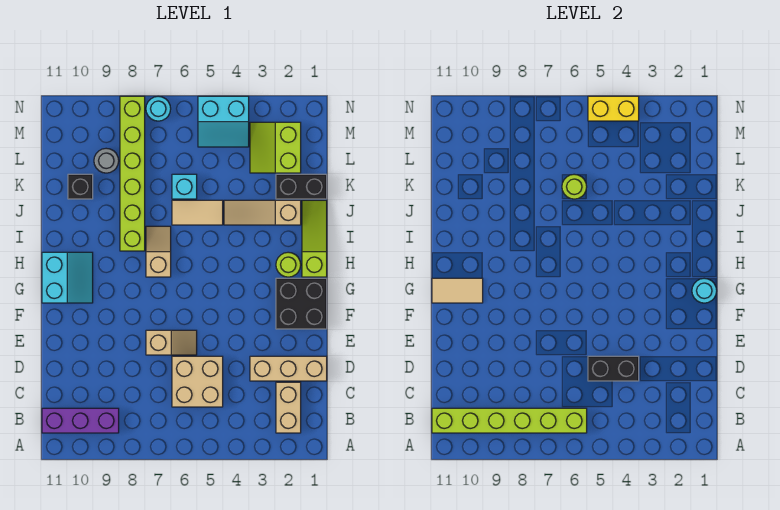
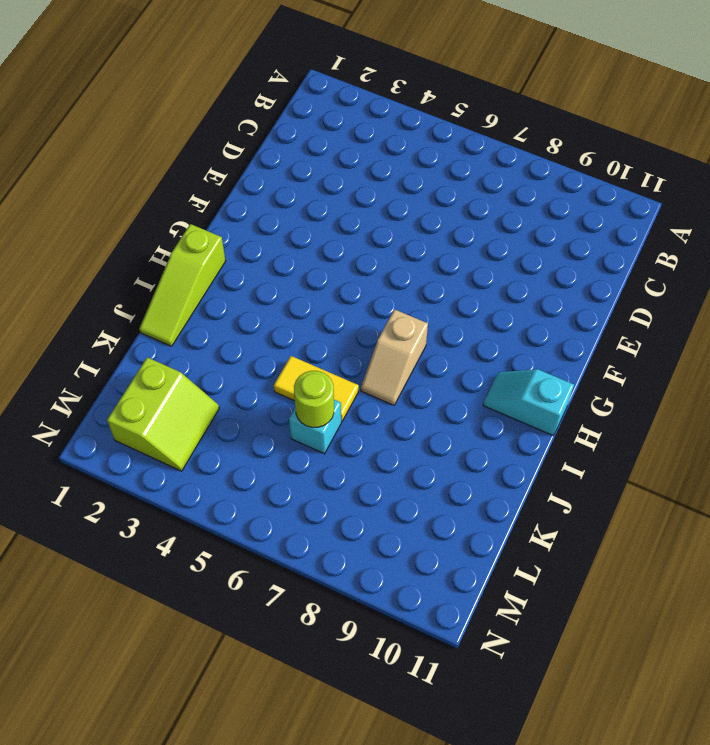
cyan slope H10:H11 level 1 top 11 -> cyan slope G10:H11 level 1 top 11
yellow tile J5:J6 level 1 -> tan tile J5:J6 level 1
none -> tan brick B2:C2 level 1
none -> purple brick B9:B11 level 1
none -> tan brick C5:D6 level 1

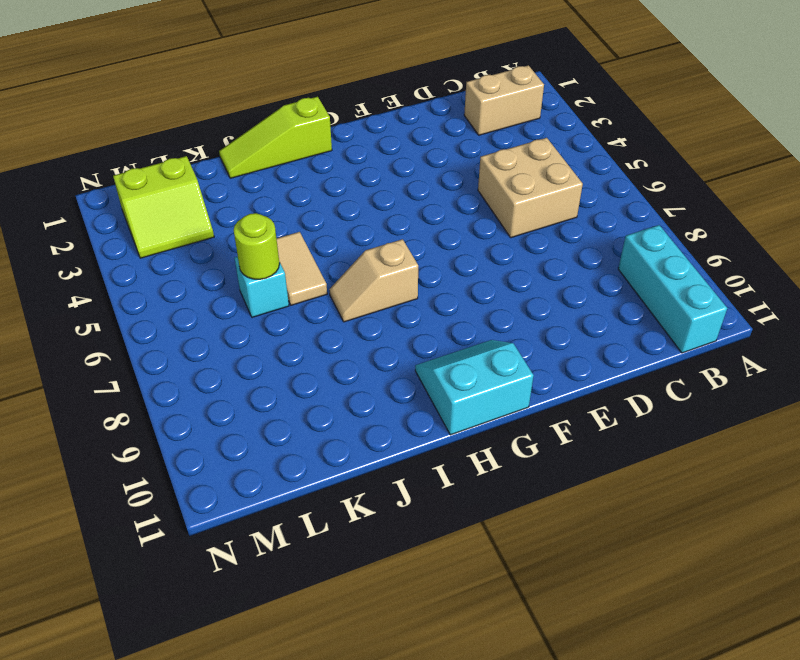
cyan brick B9:B11 level 1 -> purple brick B9:B11 level 1
none -> tan brick D1:D3 level 1
none -> tan slope E6:E7 level 1 top 7
none -> black brick F1:G2 level 1

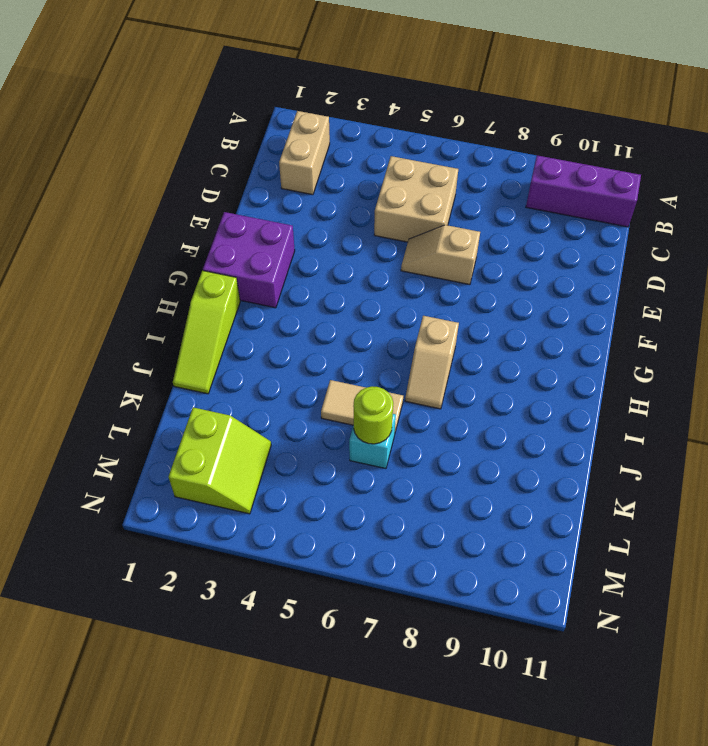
purple brick F1:G2 level 1 -> black brick F1:G2 level 1
none -> tan brick D1:D3 level 1
none -> cyan slope G10:H11 level 1 top 11
none -> lime round brick H2 level 1

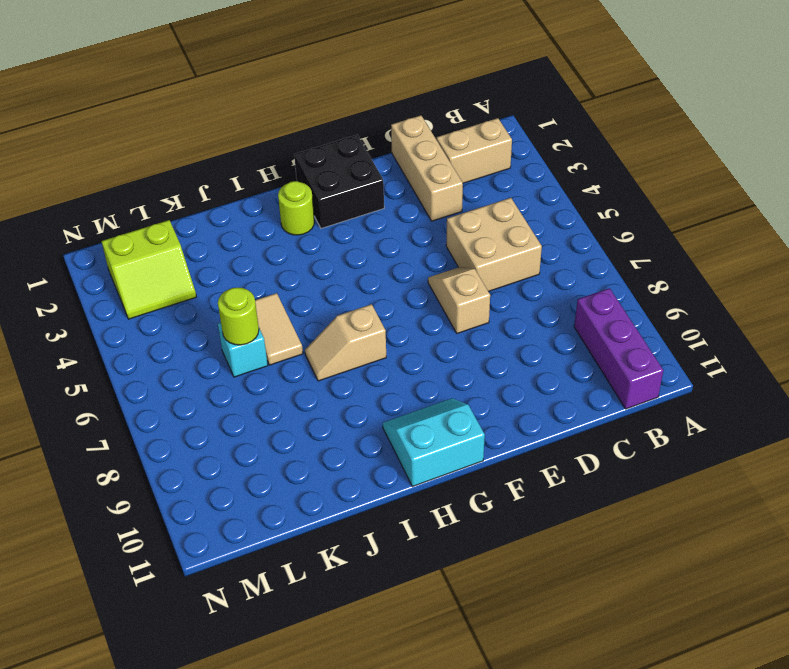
none -> lime slope H1:J1 level 1 top H
none -> lime brick I8:N8 level 1
none -> tan slope J2:J4 level 1 top 2

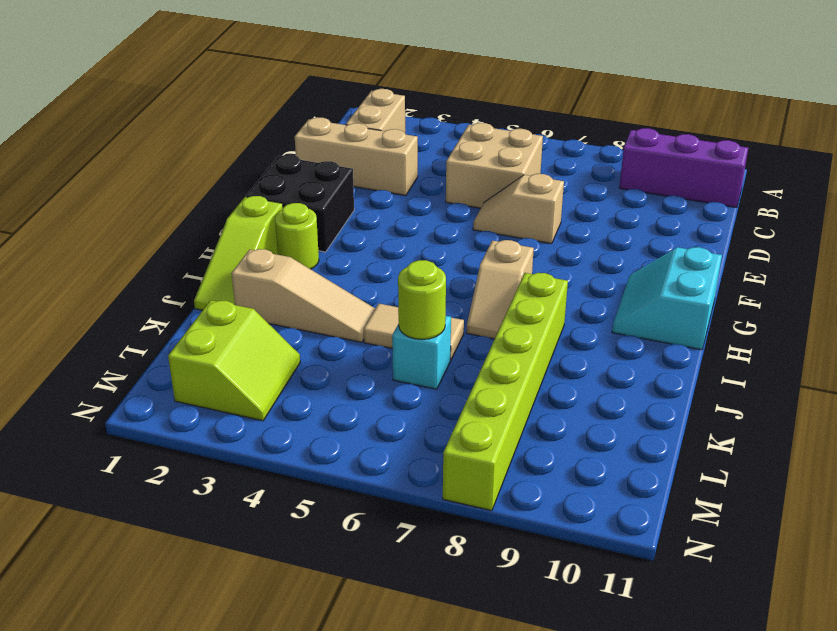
none -> black brick K1:K2 level 1
none -> black brick K10 level 1
none -> grey round brick L9 level 1

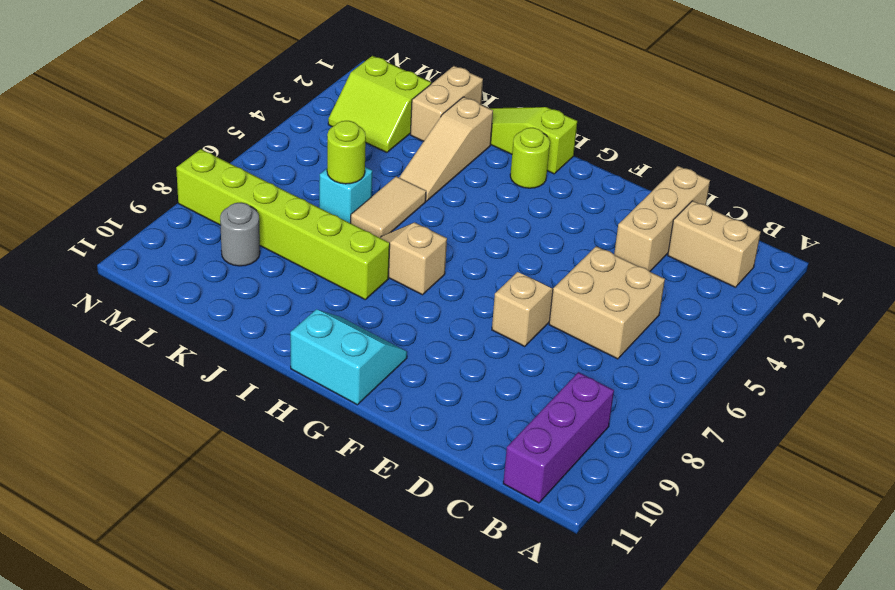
tan brick K1:K2 level 1 -> black brick K1:K2 level 1
none -> black brick F1:G2 level 1
none -> black brick K10 level 1
none -> cyan slope M4:N5 level 1 top N

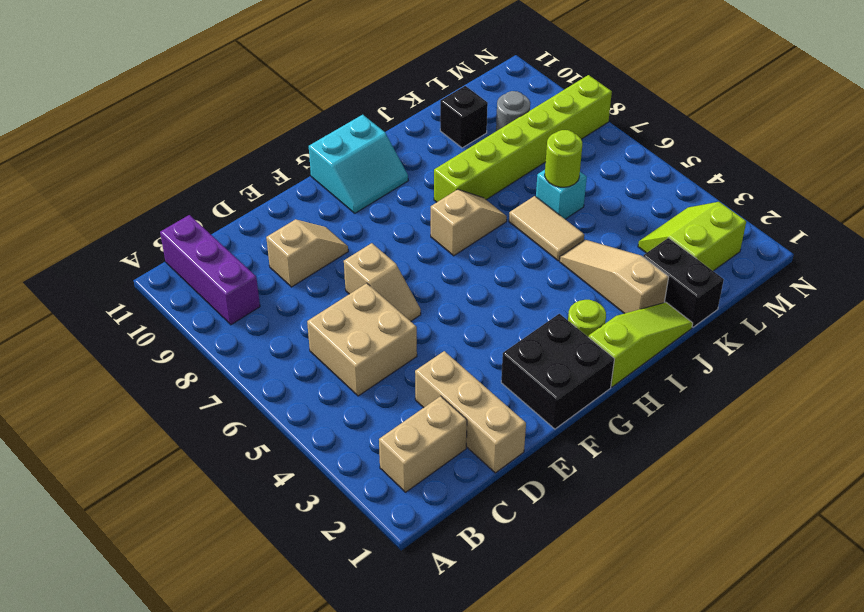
tan slope D9:E9 level 1 top D -> none
none -> cyan slope M4:N5 level 1 top N
none -> cyan round brick N7 level 1
none -> lime brick B6:B11 level 2

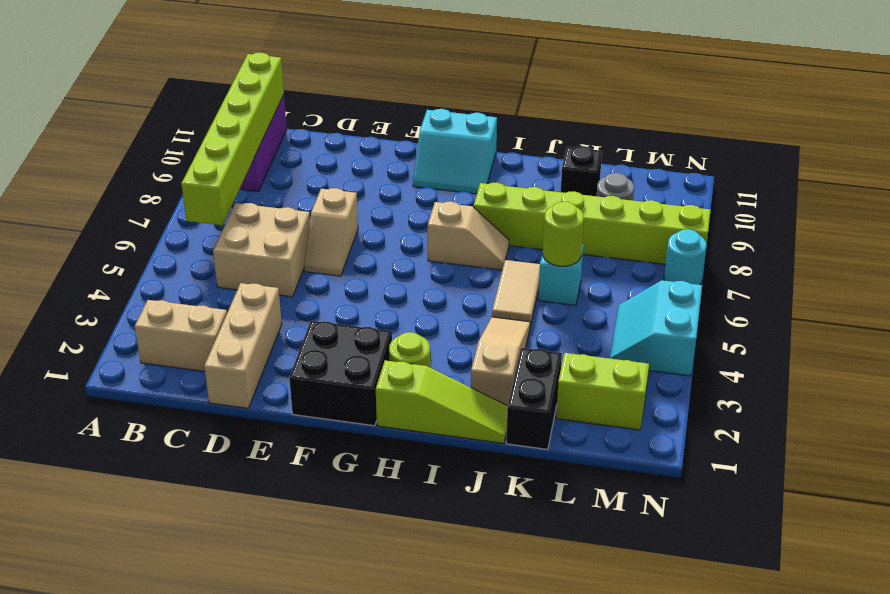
none -> black brick D4:D5 level 2
none -> cyan round brick G1 level 2
none -> tan tile G10:G11 level 2

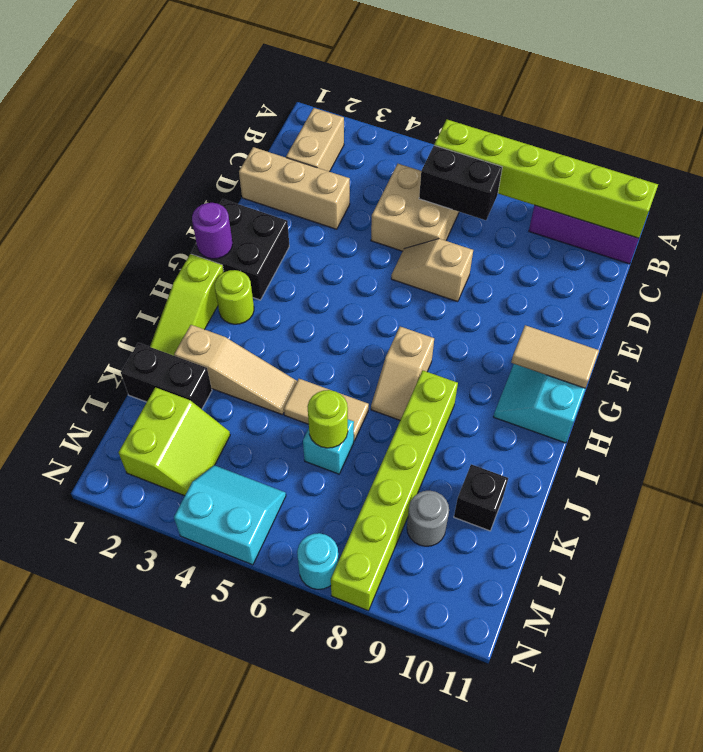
black brick C6:C7 level 2 -> black brick D4:D5 level 2
purple round brick G1 level 2 -> cyan round brick G1 level 2
none -> yellow brick N4:N5 level 2

